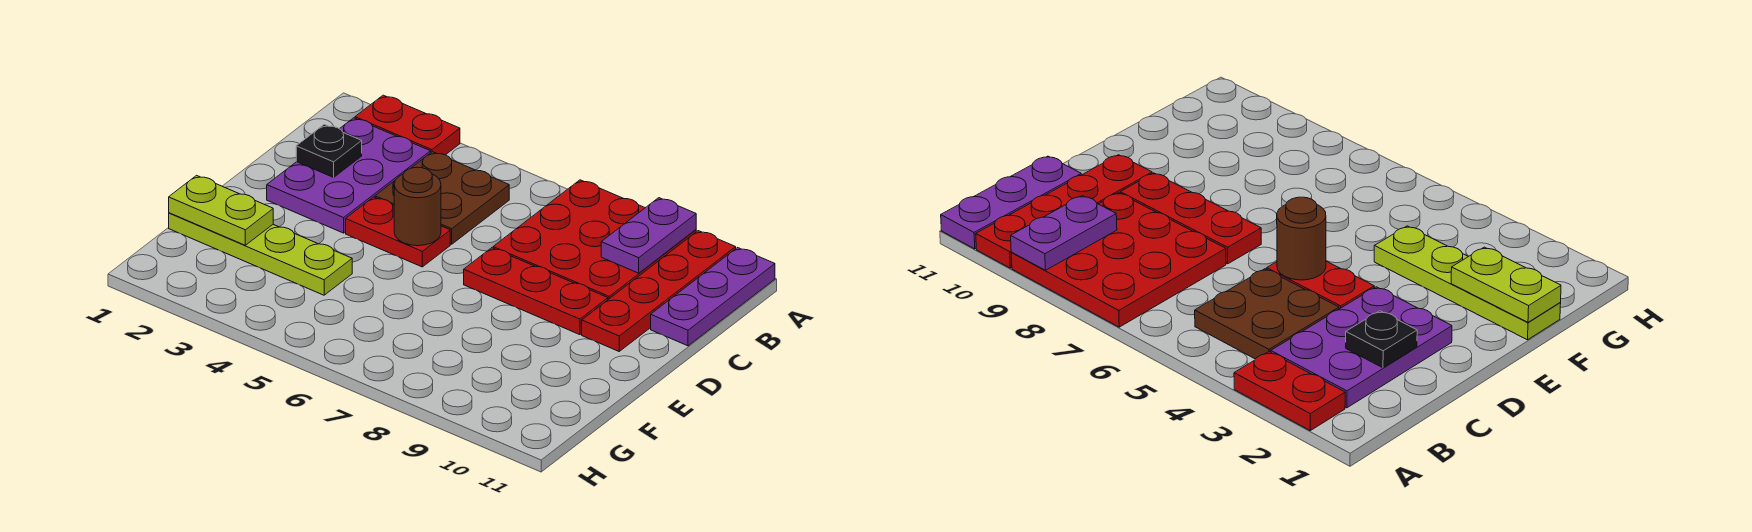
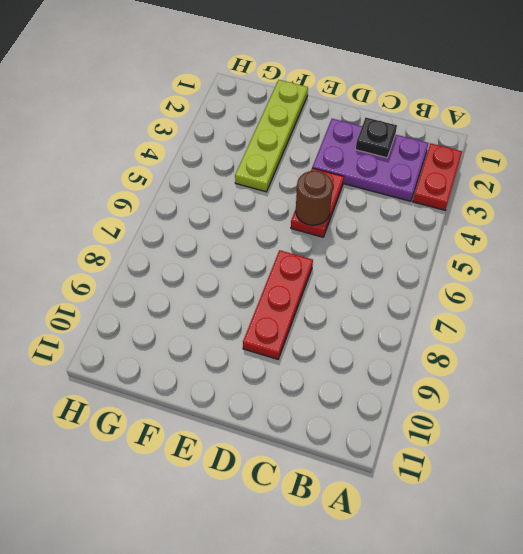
none -> red plate A7:C9 level 1
none -> red plate A10:D10 level 1
none -> purple plate A11:C11 level 1

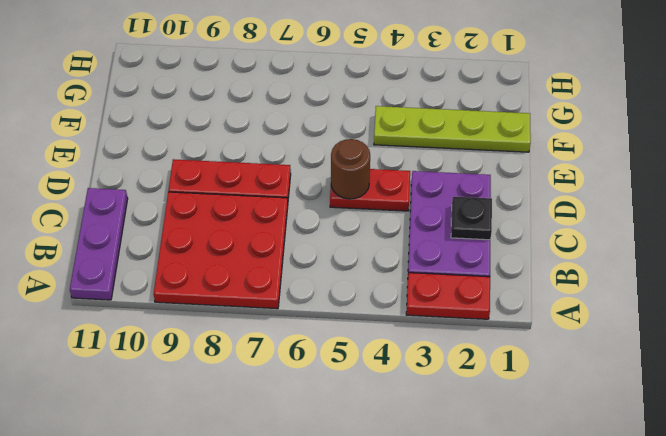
none -> red plate A10:D10 level 1
none -> brown plate B4:C5 level 1
none -> purple plate A9:B9 level 2

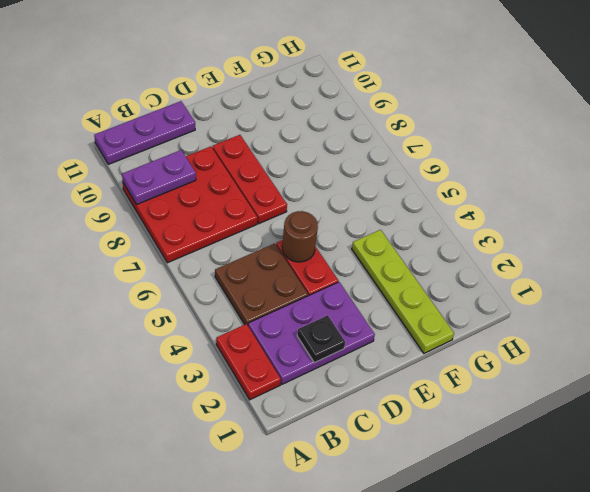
none -> red plate A10:D10 level 1
none -> lime plate F1:F2 level 2

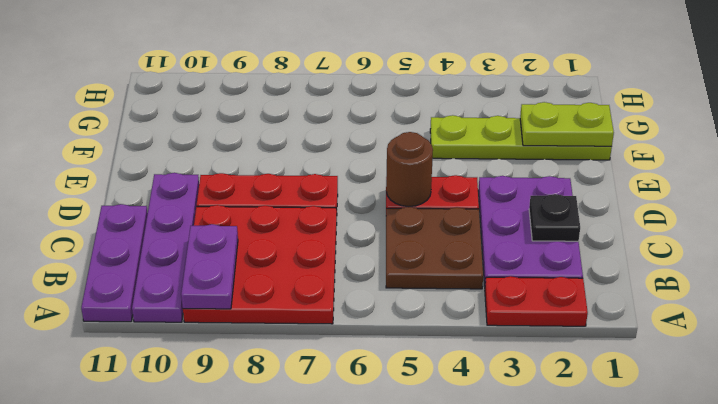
purple plate A10:D10 level 1 -> red plate A10:D10 level 1

